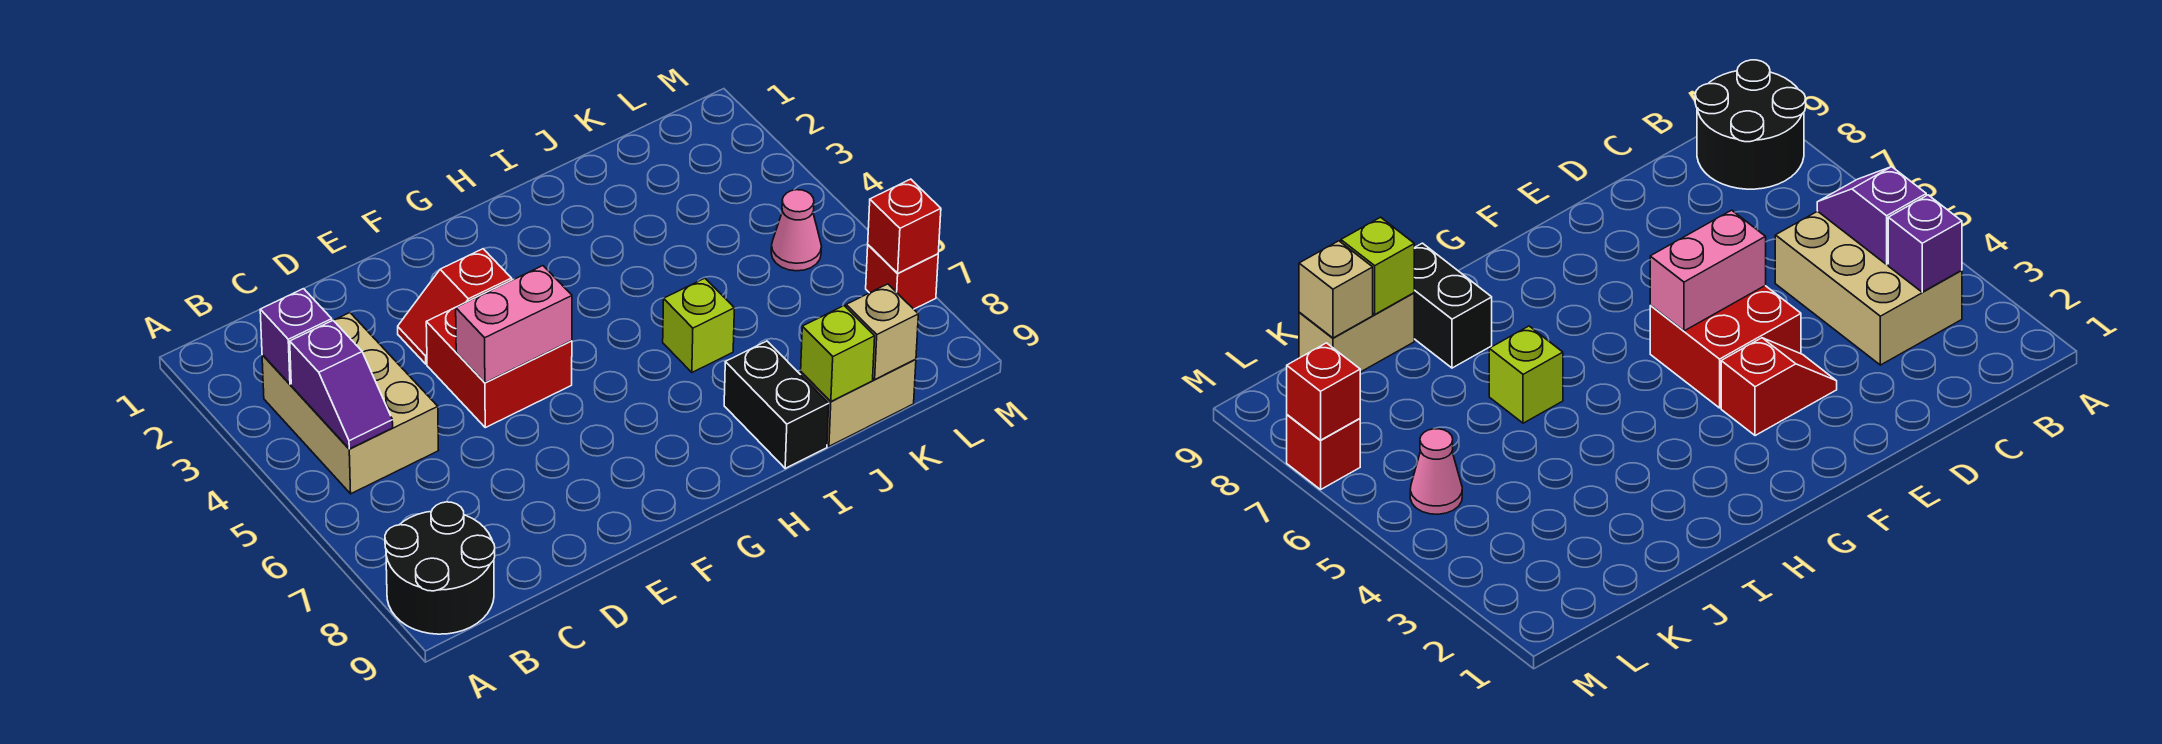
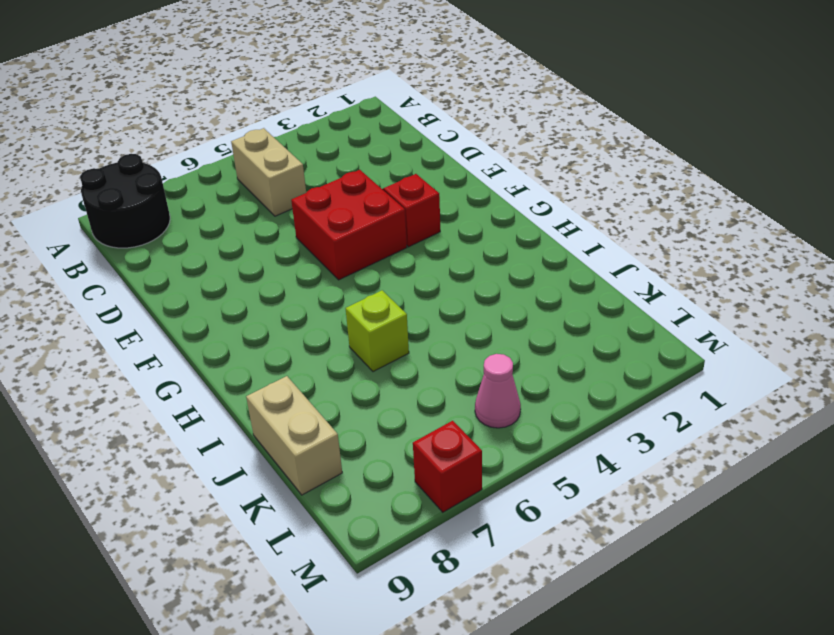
tan brick B5:C5 level 1 -> tan brick B3:C5 level 1
none -> black brick I8:I9 level 1
none -> purple brick B3 level 2
none -> purple slope B4:B5 level 2 top 4

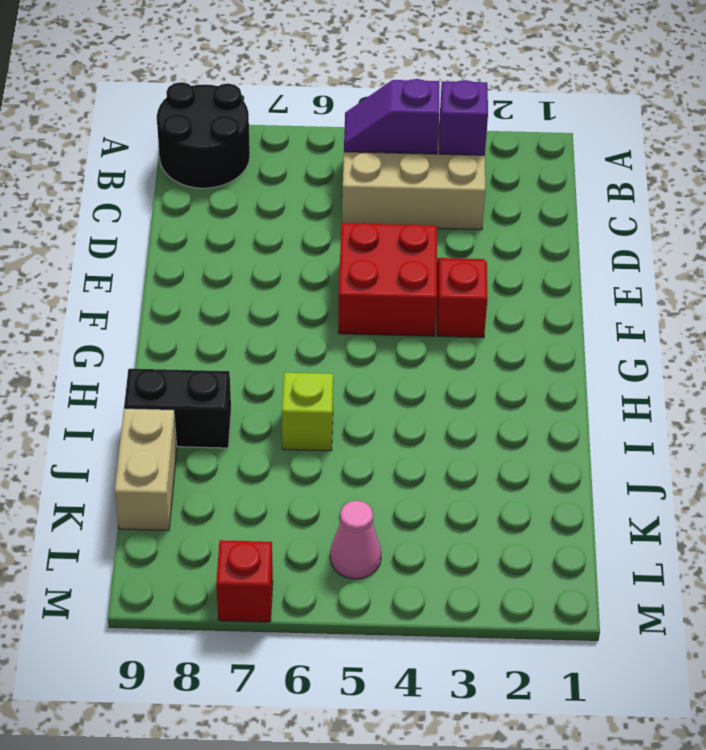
none -> pink brick E5:F5 level 2
none -> lime brick J9 level 2
none -> tan brick K9 level 2

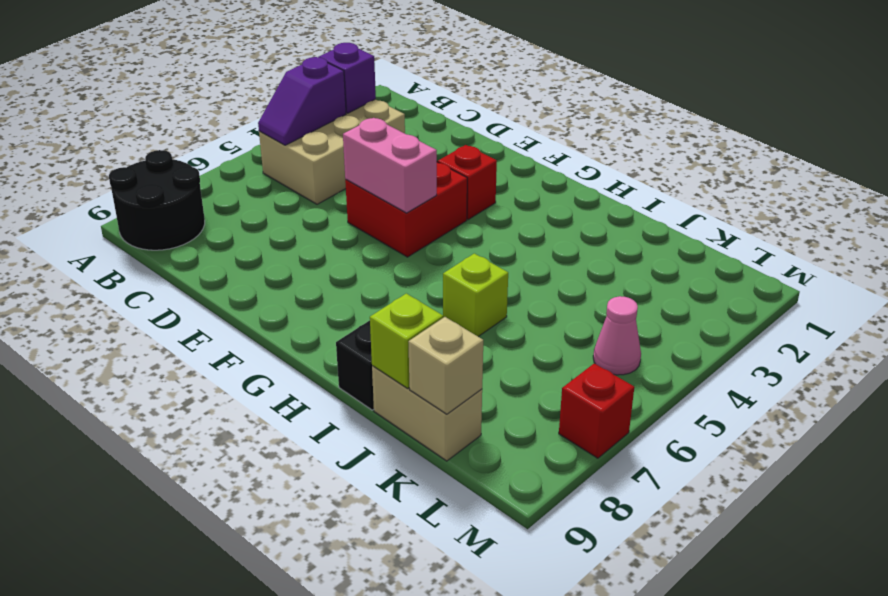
none -> red brick M7 level 2

